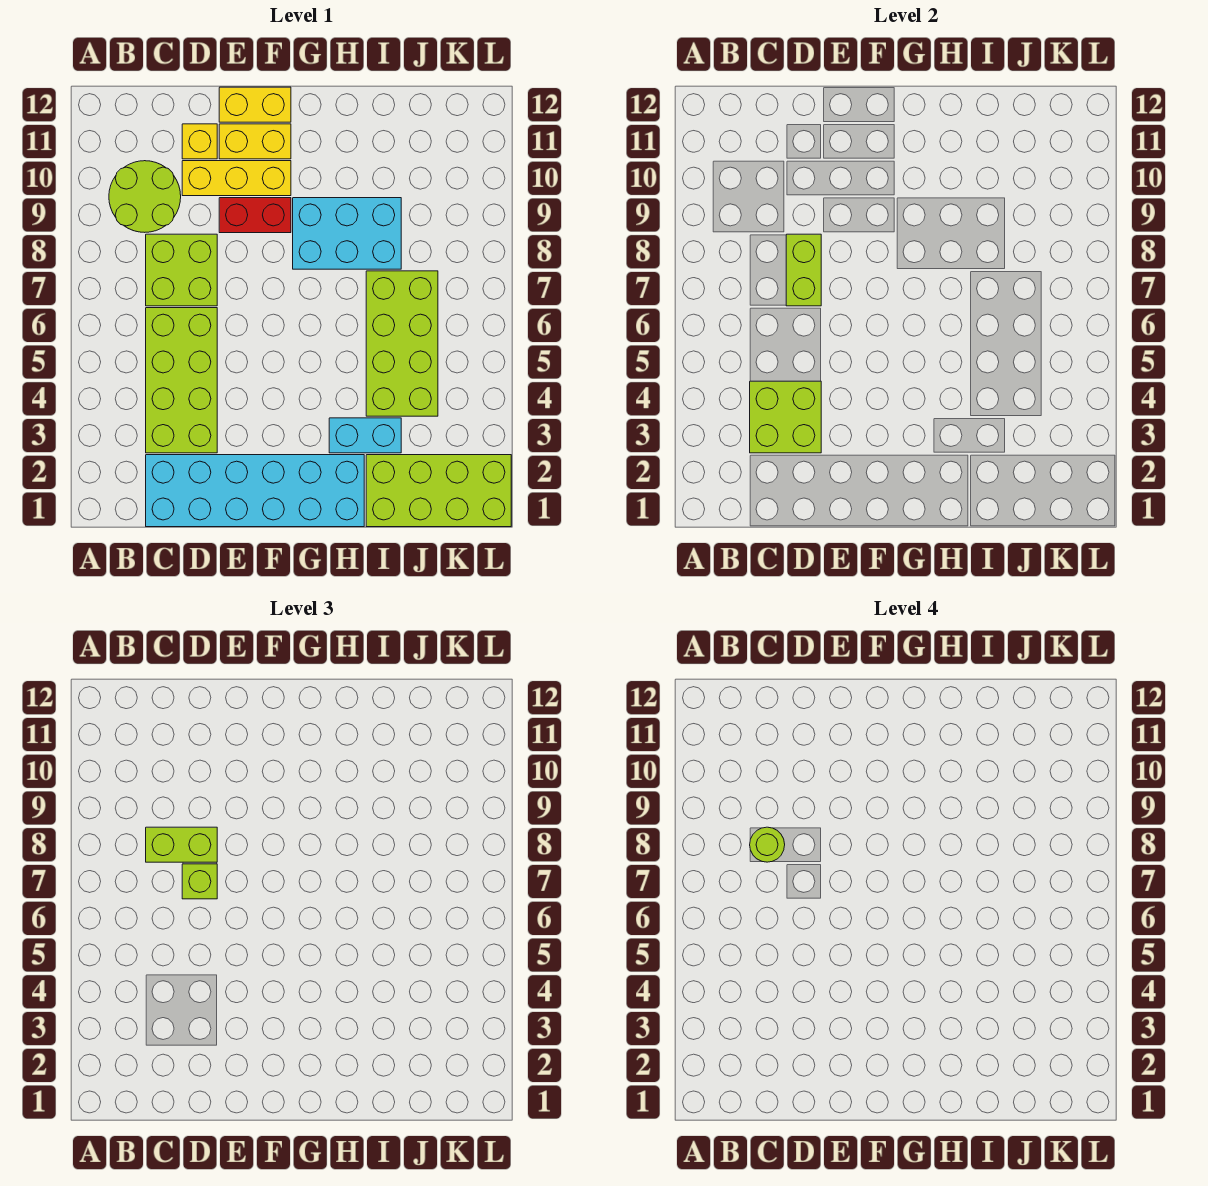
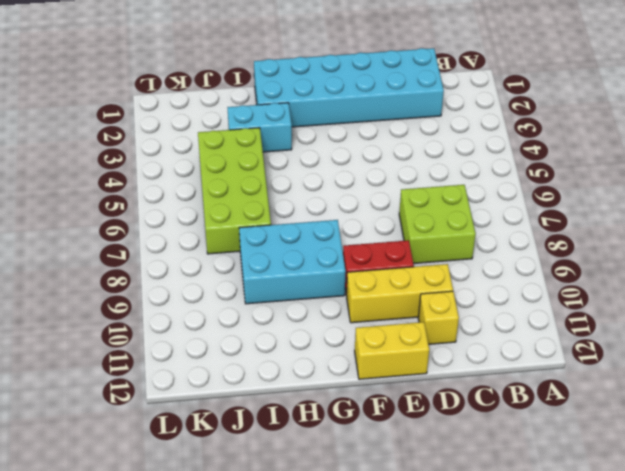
none -> lime round brick B9:C10 level 1
none -> lime brick C3:D6 level 1
none -> yellow brick E11:F11 level 1

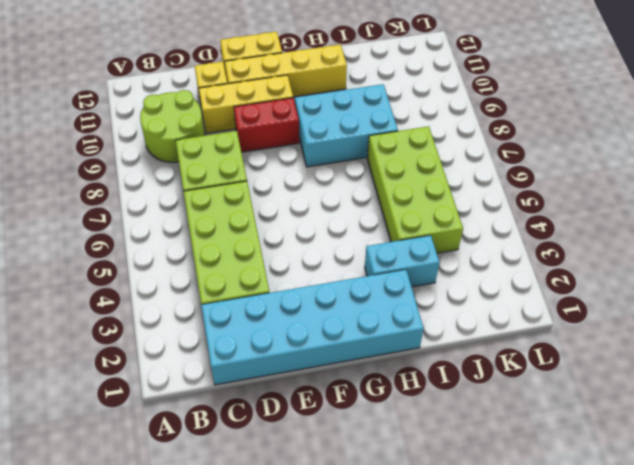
yellow brick E11:H11 level 1 -> yellow brick E11:F11 level 1
none -> lime brick I1:L2 level 1
none -> lime brick C3:D4 level 2
none -> lime brick D7:D8 level 2

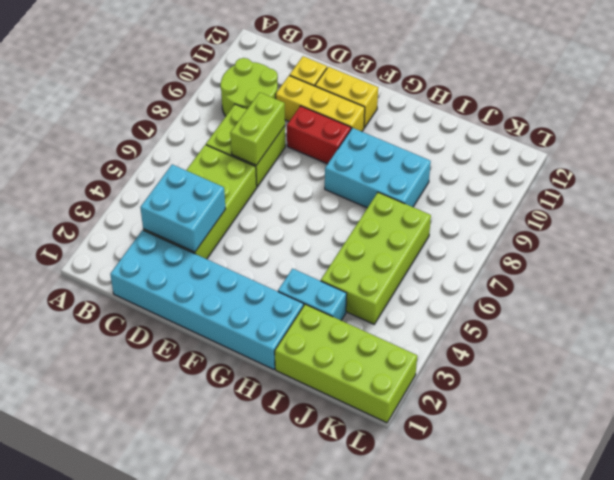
cyan brick C3:D4 level 2 -> lime brick C3:D4 level 2
none -> yellow brick E12:F12 level 1
none -> lime brick C8:D8 level 3
none -> lime brick D7 level 3

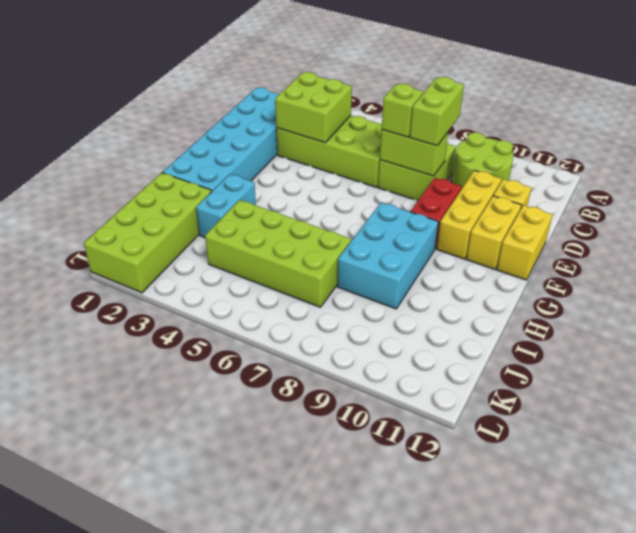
none -> lime round brick C8 level 4

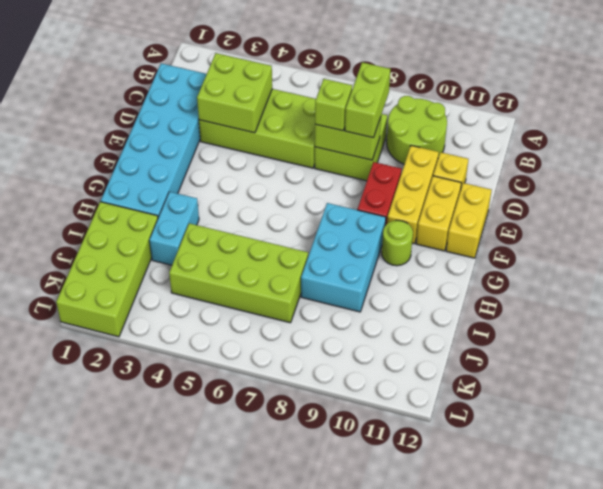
lime round brick G10 level 1 -> lime round brick C8 level 4

